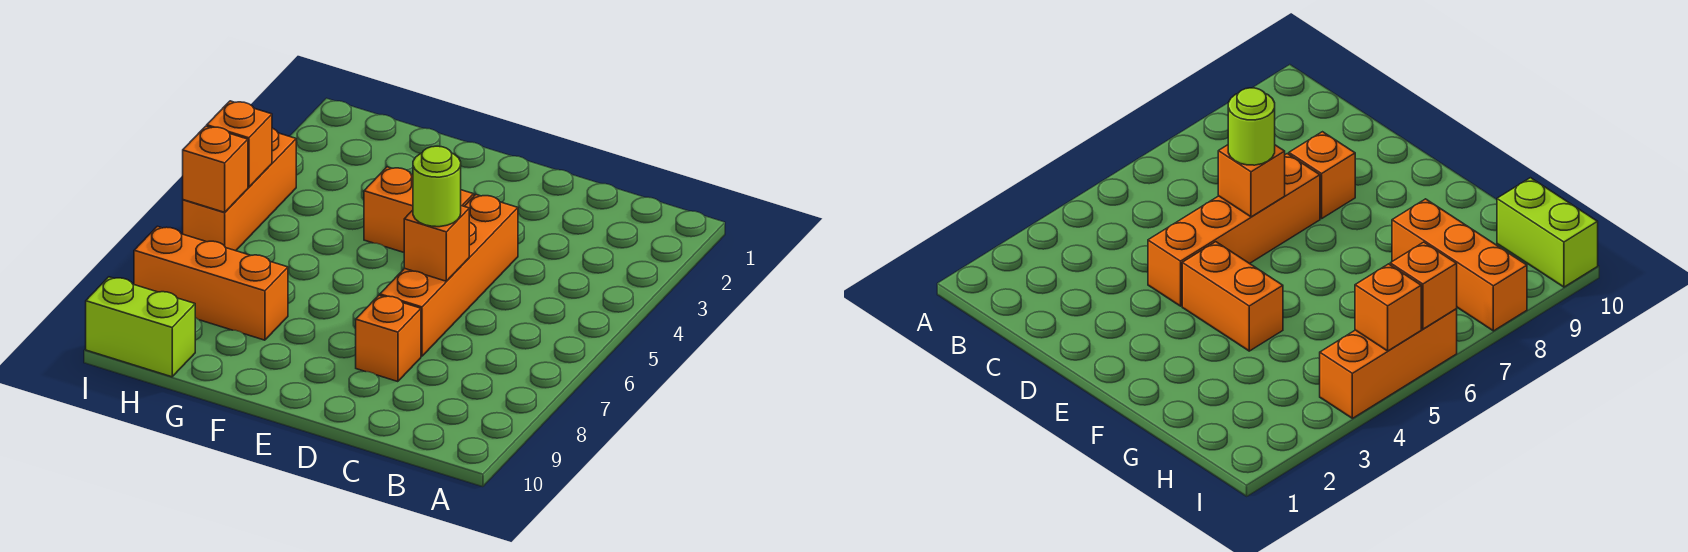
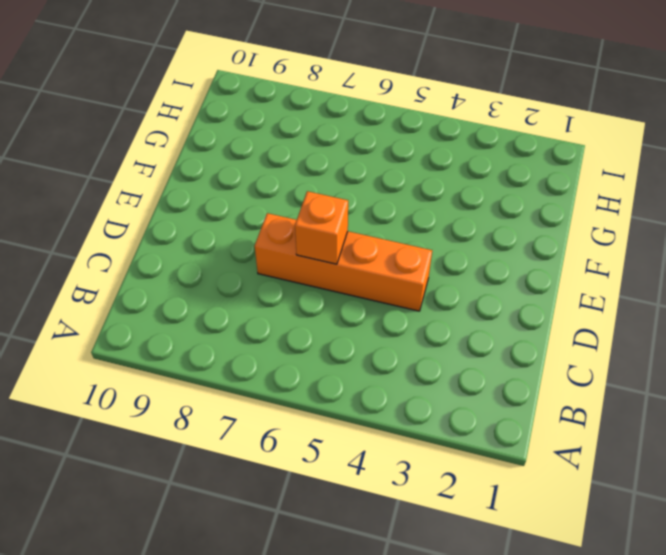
none -> orange brick D8 level 1
none -> orange brick E4:F4 level 1

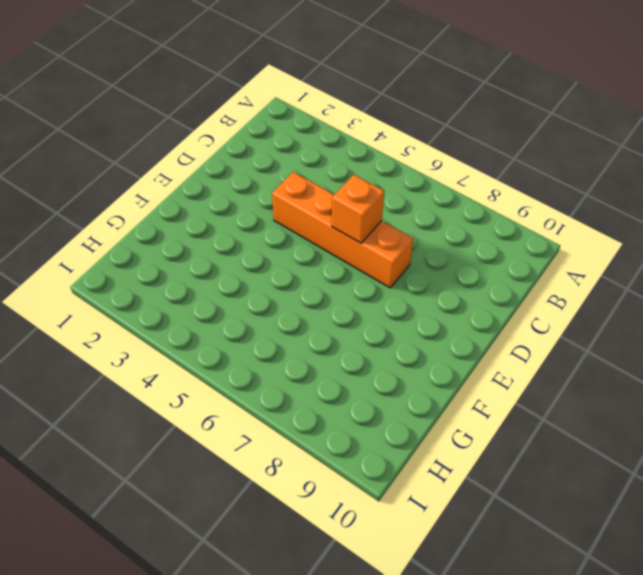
none -> orange brick D8 level 1
none -> orange brick E4:F4 level 1

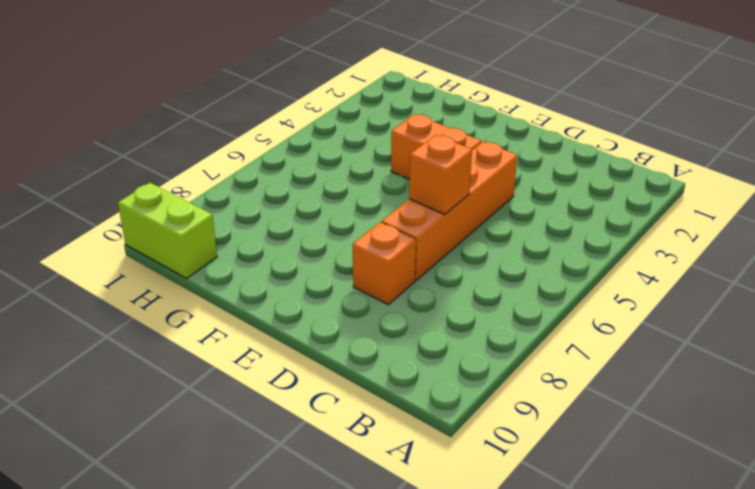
none -> orange brick G8:I8 level 1
none -> orange brick I4:I6 level 1

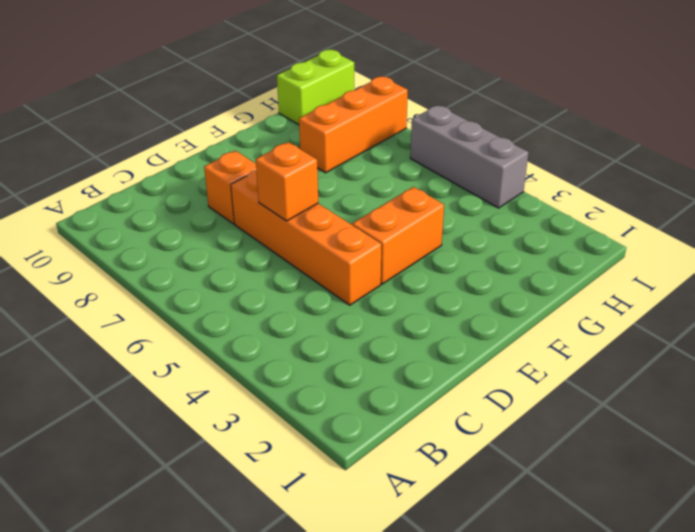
grey brick I4:I6 level 1 -> orange brick I4:I6 level 1
none -> orange brick I5 level 2
none -> orange brick I6 level 2

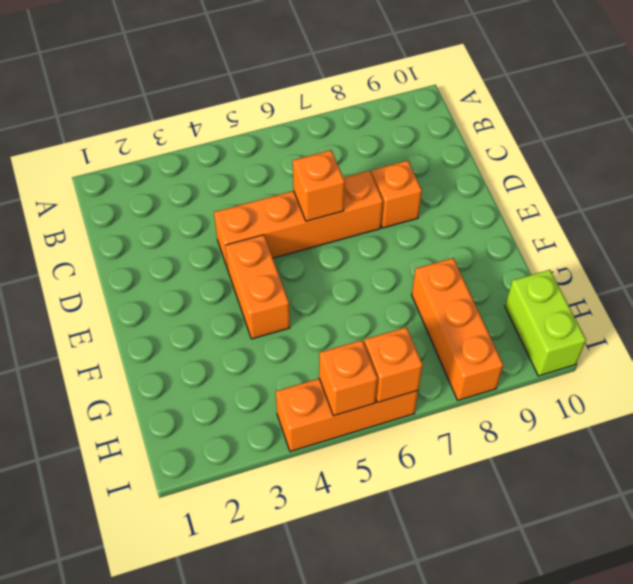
none -> lime round brick D6 level 3

